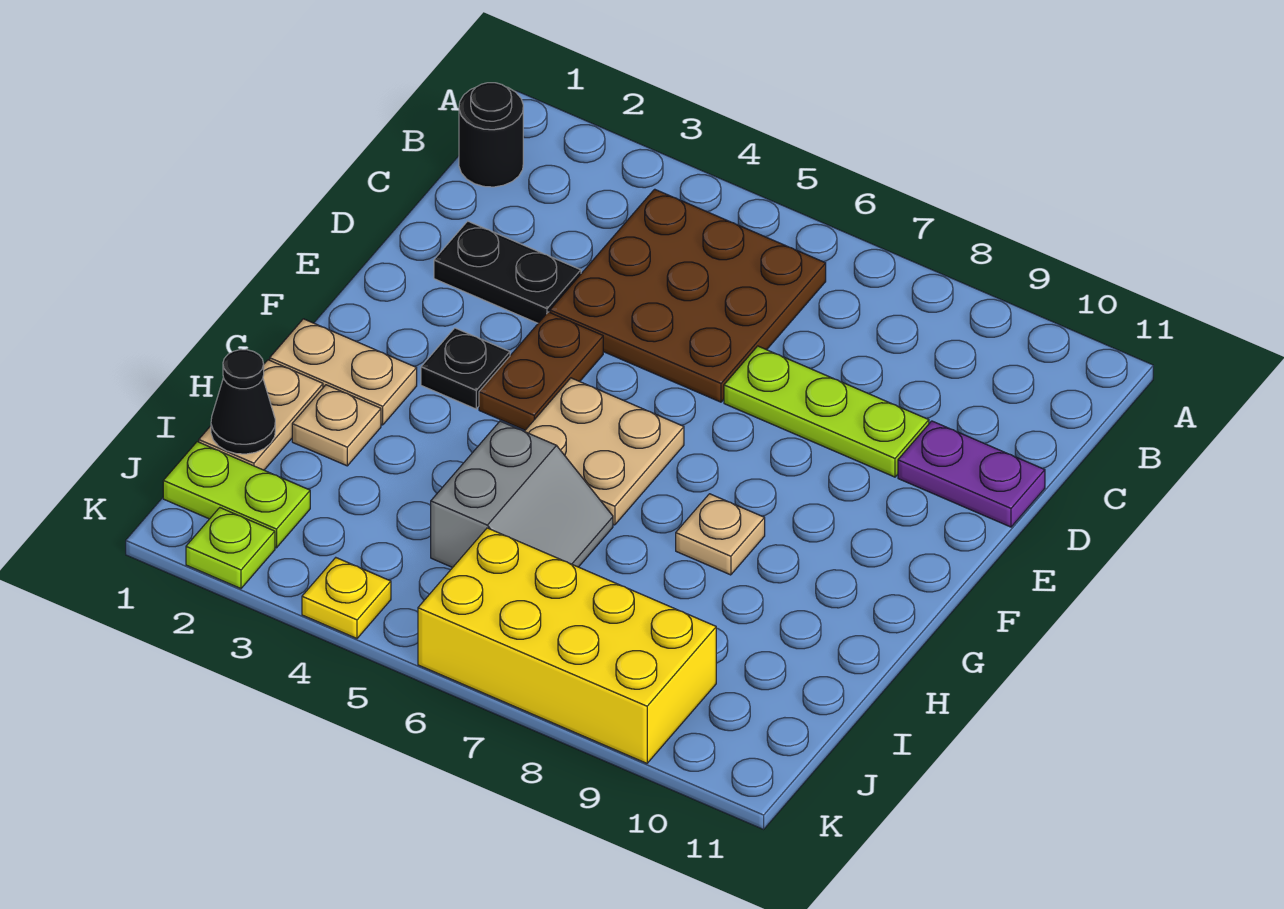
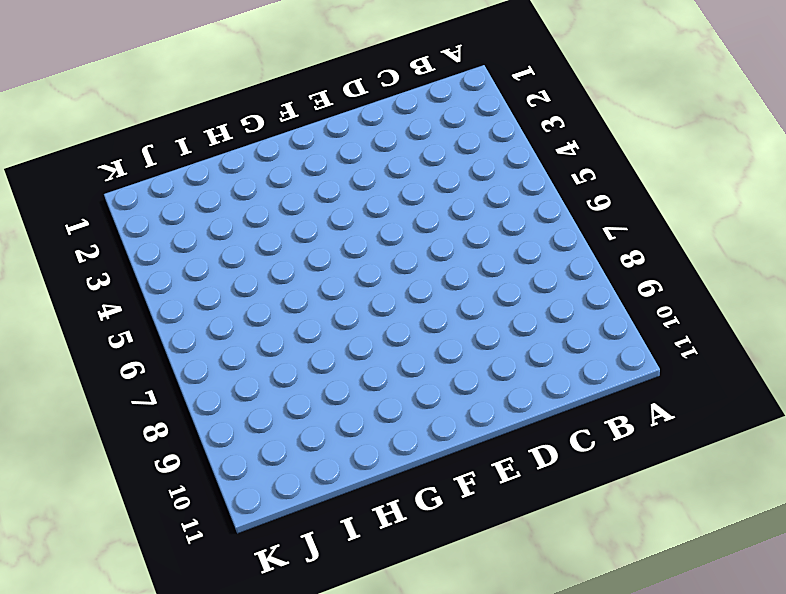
none -> black round brick B1 level 1
none -> brown plate B4:D6 level 1
none -> black plate D2:D3 level 1

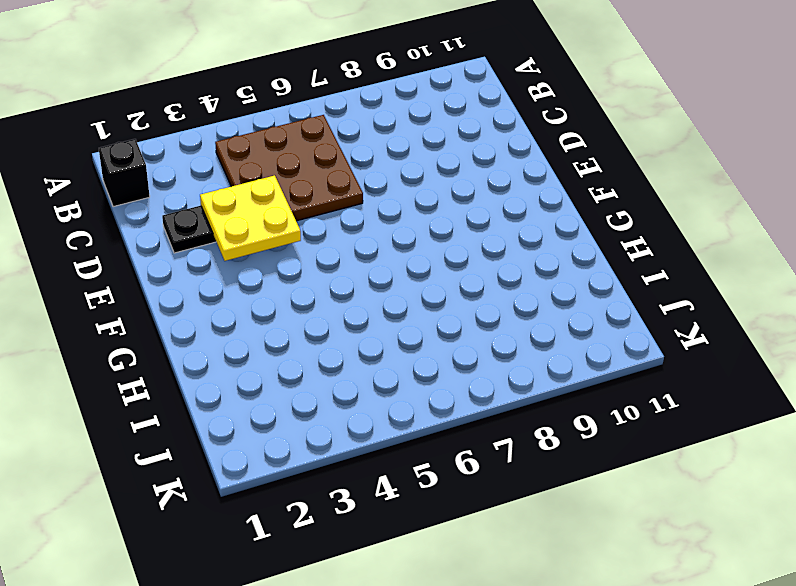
black brick B1 level 1 -> black round brick B1 level 1
yellow plate D3:E4 level 2 -> none
none -> lime plate D7:D9 level 1
none -> purple plate D10:D11 level 1
none -> brown plate E4:F4 level 1

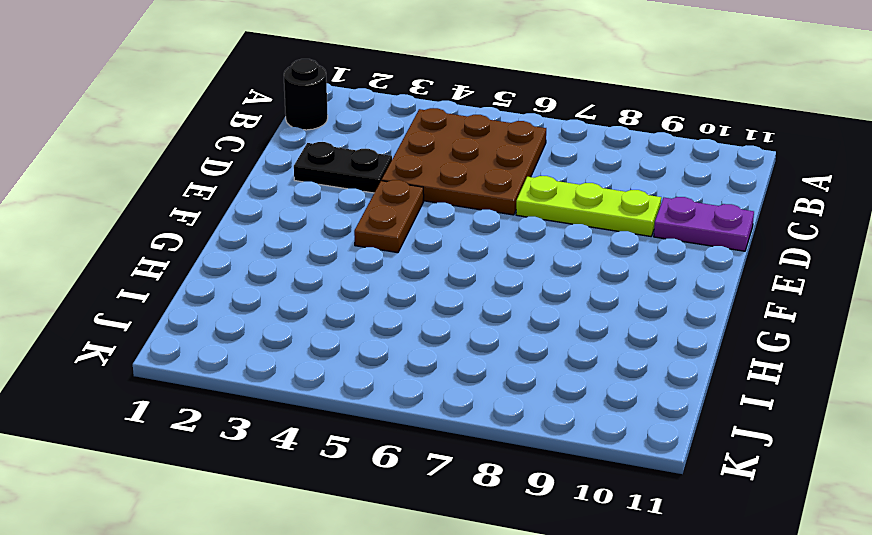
none -> black plate F3 level 1
none -> tan plate F5:G6 level 1
none -> tan plate G1:G2 level 1

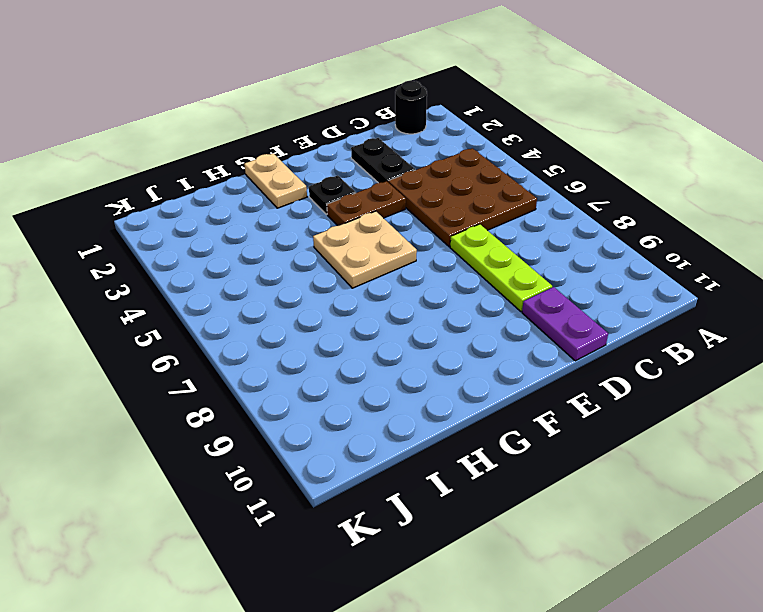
none -> tan plate G8 level 1
none -> tan plate H1:I1 level 1
none -> tan plate H2 level 1

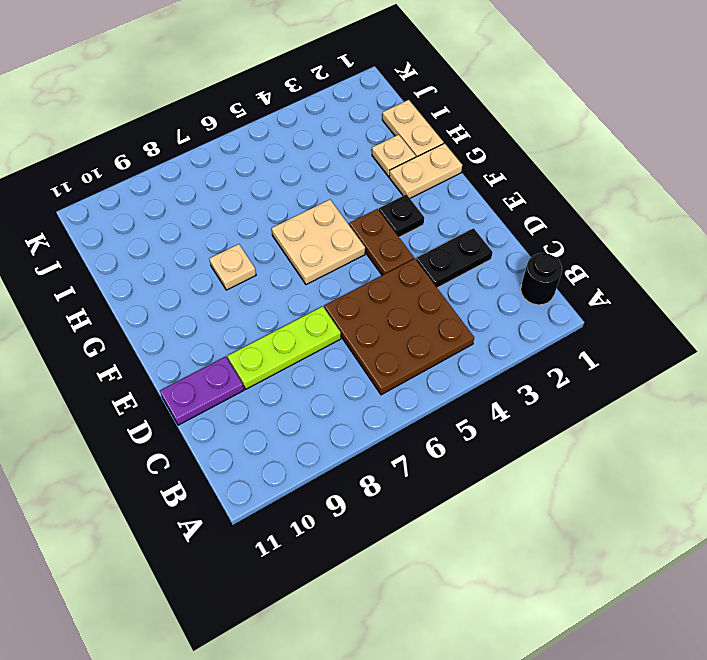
none -> grey slope H5:I6 level 1 top 5
none -> lime plate J1:J2 level 1
none -> yellow brick J6:K9 level 1

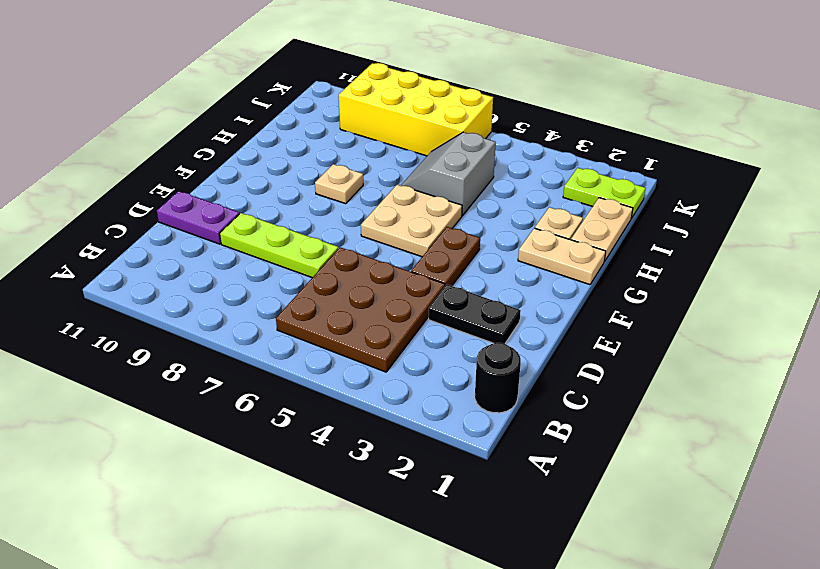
none -> black plate F3 level 1
none -> lime plate K2 level 1
none -> yellow plate K4 level 1

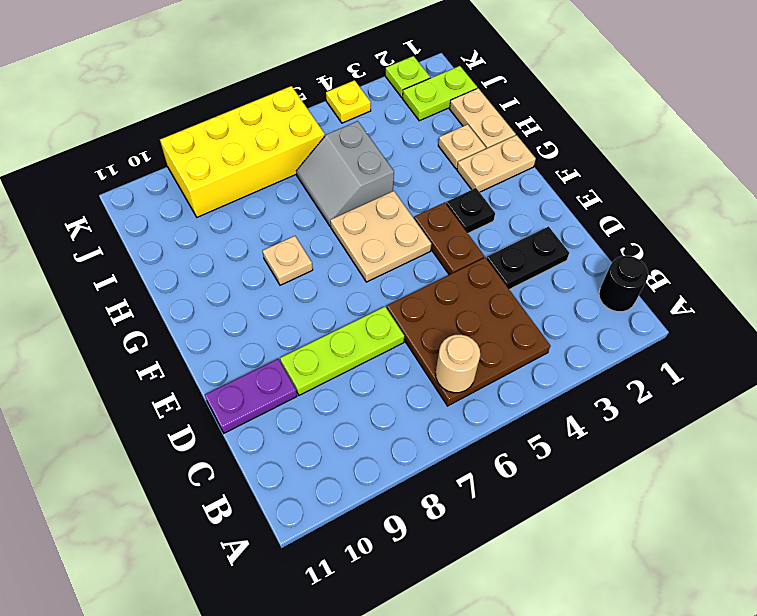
tan round brick B6 level 2 -> none
none -> black cone I1 level 2

